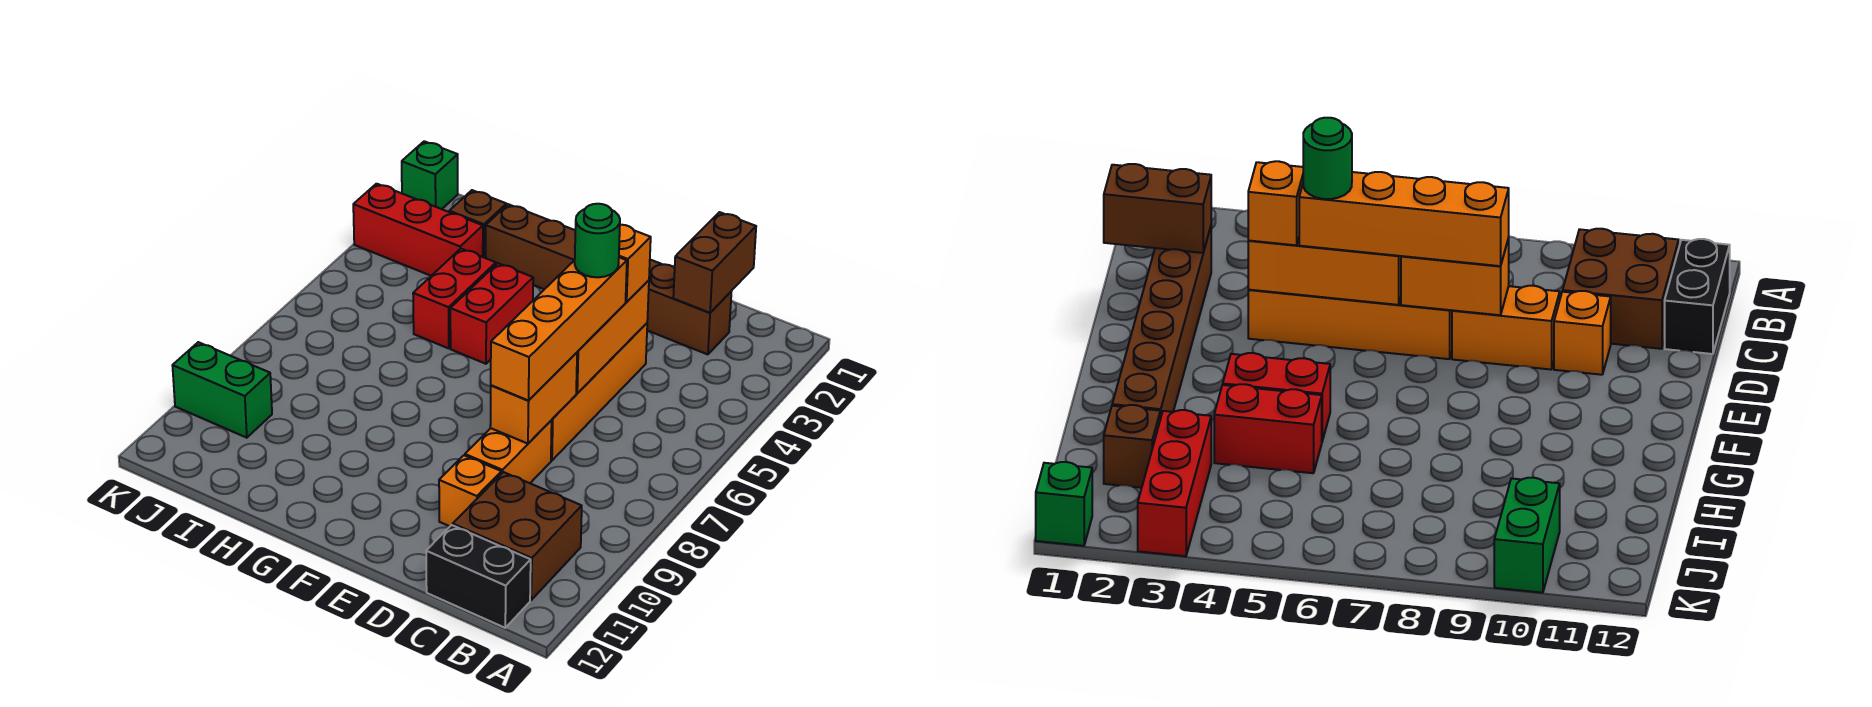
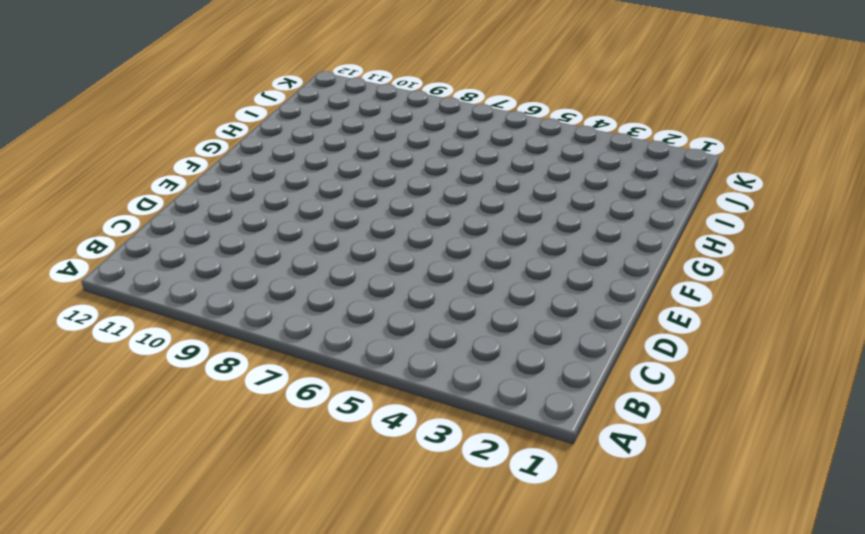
none -> brown brick B10:C11 level 1
none -> black brick B12:C12 level 1
none -> brown brick C2:H2 level 1

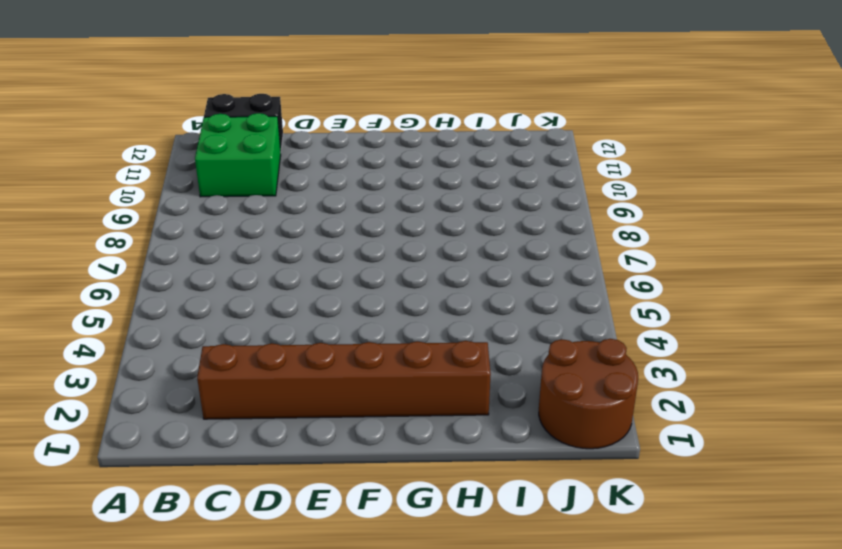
green brick B10:C11 level 1 -> brown brick B10:C11 level 1
brown round brick J1:K2 level 1 -> green brick K1 level 1
none -> orange brick D4:D7 level 1
none -> orange brick D8:D9 level 1
none -> orange brick D10 level 1

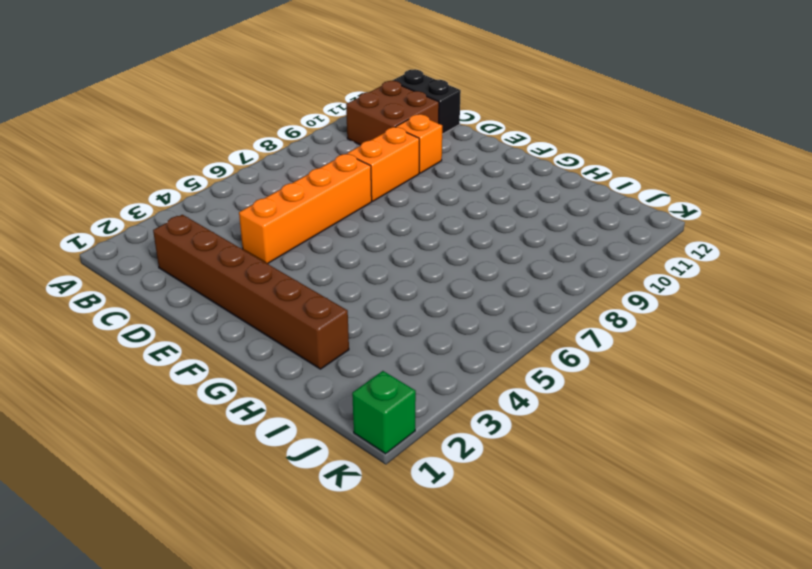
none -> red brick G4:G5 level 1
none -> red brick H4:H5 level 1
none -> brown brick I2 level 1

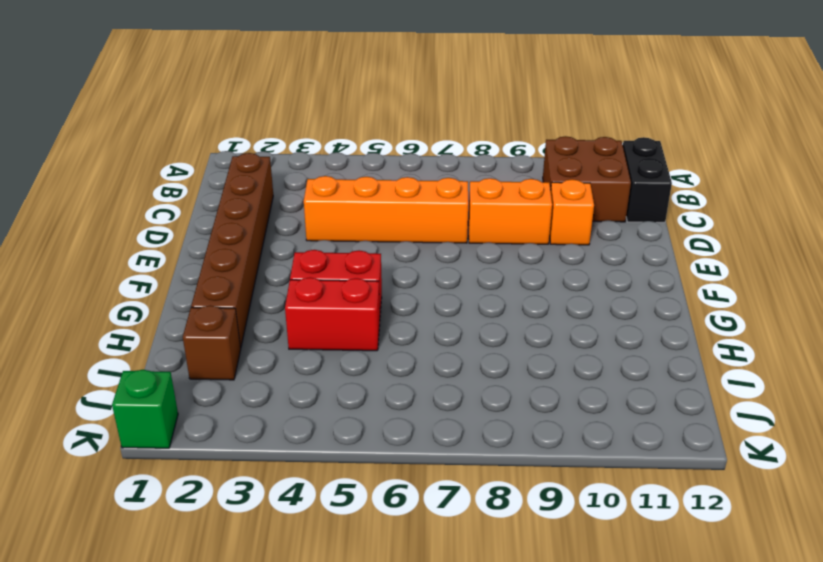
none -> red brick I3:K3 level 1
none -> green brick J10:K10 level 1
none -> brown brick C1:C2 level 2

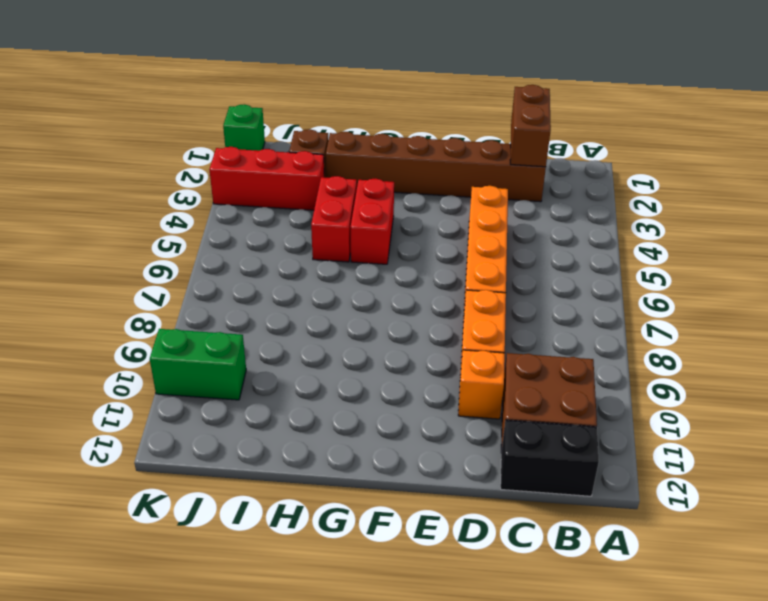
none -> orange brick D4:D6 level 2
none -> orange brick D7:D8 level 2
none -> orange brick D4 level 3

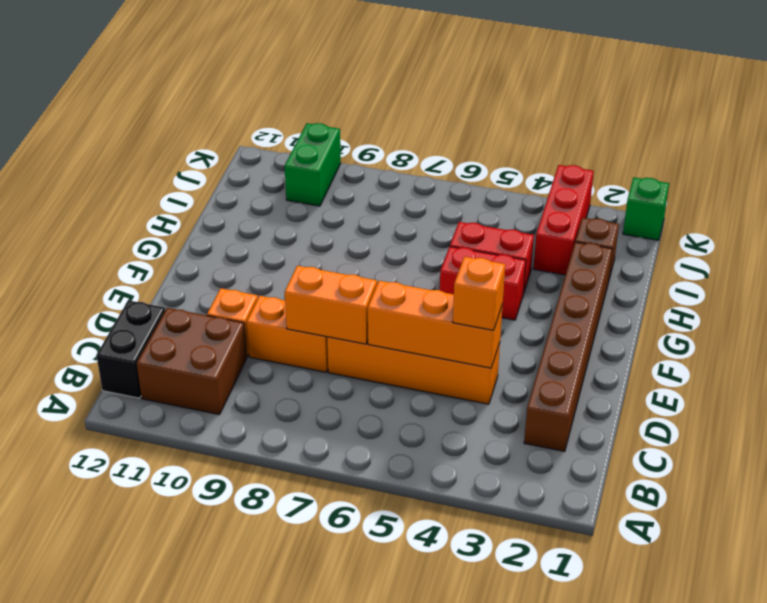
none -> brown brick C1:C2 level 2
none -> orange brick D5:D8 level 3
none -> green round brick D5 level 4

